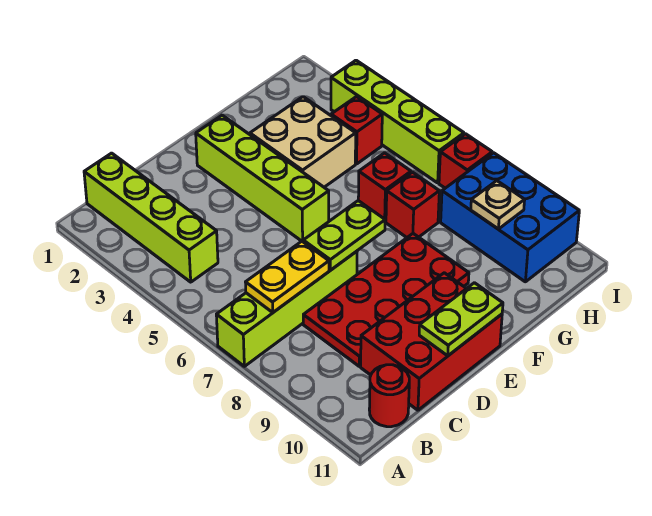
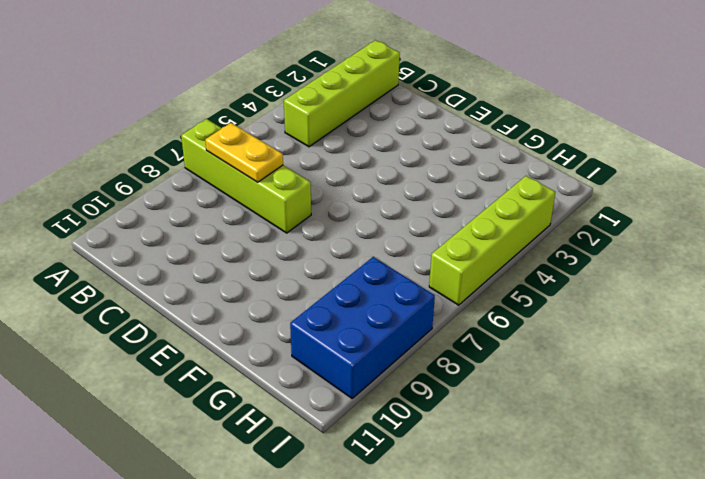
none -> red round brick B11 level 1
none -> red plate C8:F9 level 1
none -> red brick C10:E11 level 1

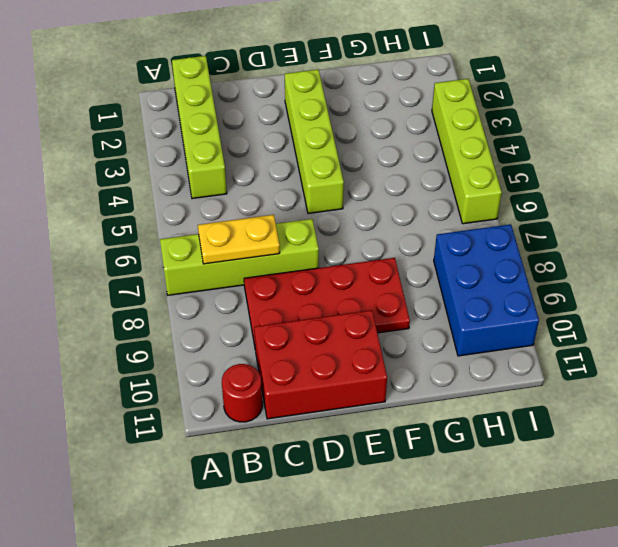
none -> tan brick F3:G4 level 1
none -> red brick G6 level 1
none -> red brick G7 level 1

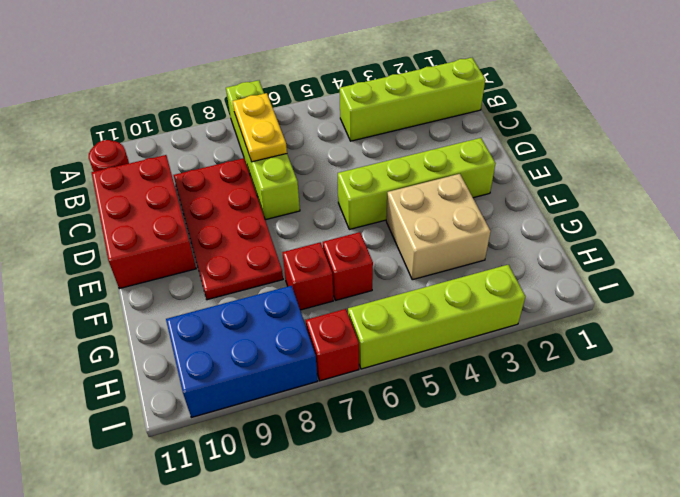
none -> red brick H4 level 1
none -> lime plate D7:E7 level 2
none -> lime plate D11:E11 level 2

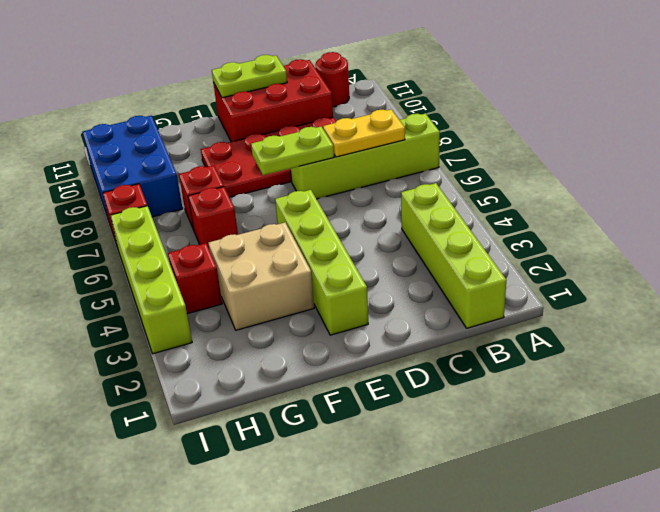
none -> tan plate H9 level 2

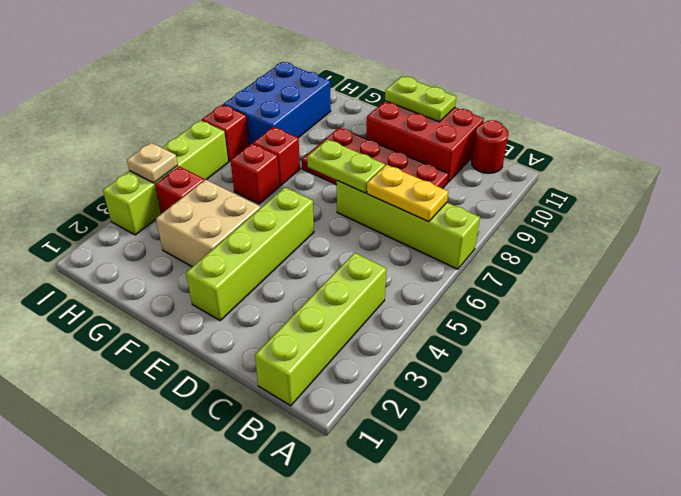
tan plate I4 level 2 -> tan plate H9 level 2

